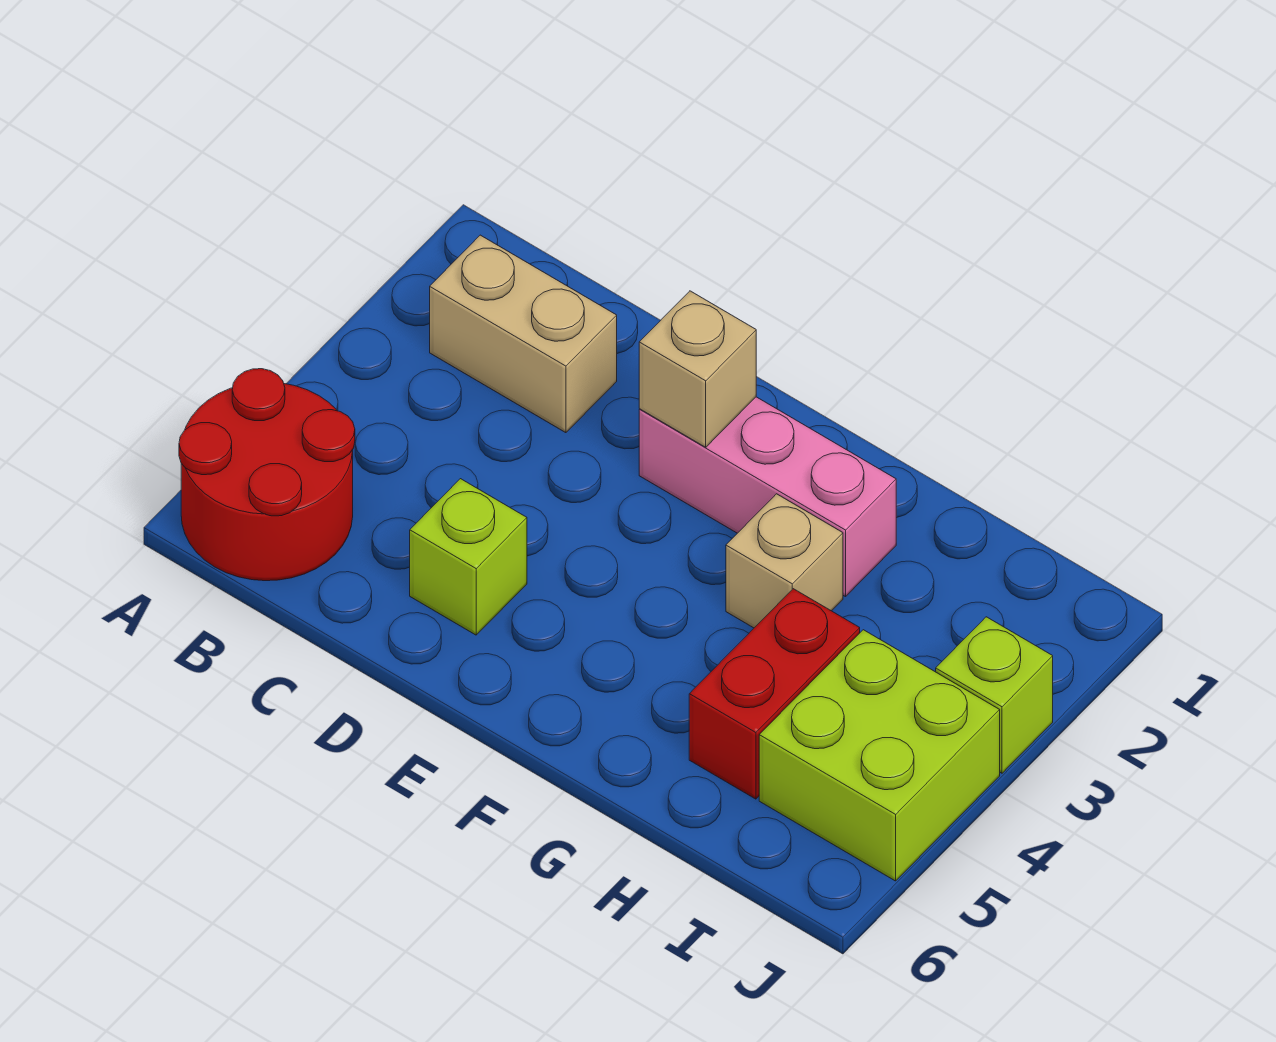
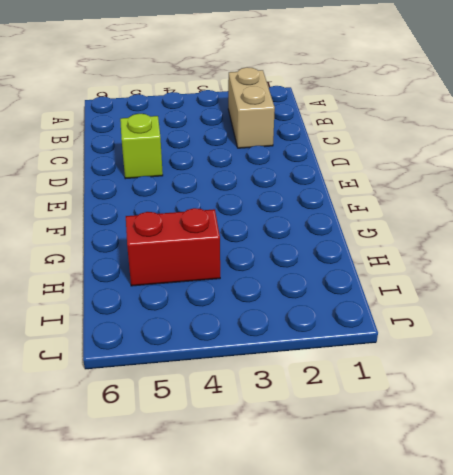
none -> red round brick A5:B6 level 1
none -> pink brick E2:G2 level 1

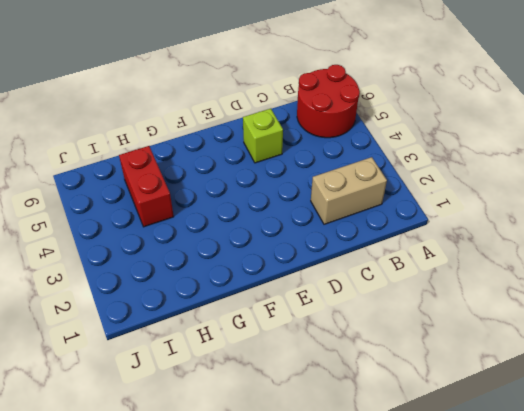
none -> pink brick E2:G2 level 1
none -> tan brick G3 level 1

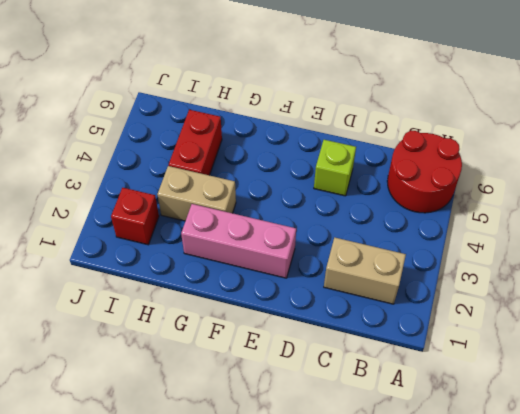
tan brick G3:H3 level 1 -> tan brick G3 level 1
red brick I2 level 1 -> none
none -> lime brick I4:J5 level 1
none -> lime brick J3 level 1

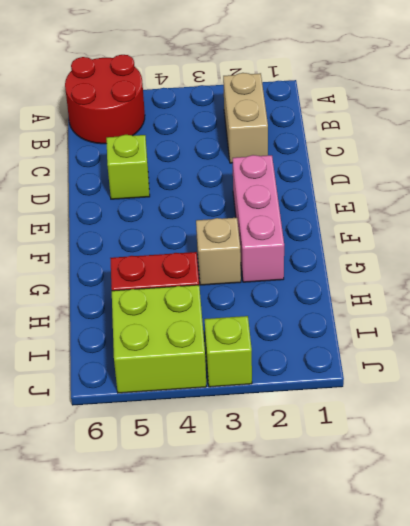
none -> tan brick E2 level 2

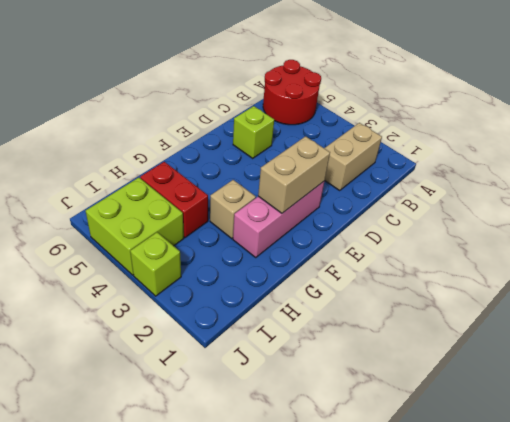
tan brick E2:F2 level 2 -> tan brick E2 level 2

